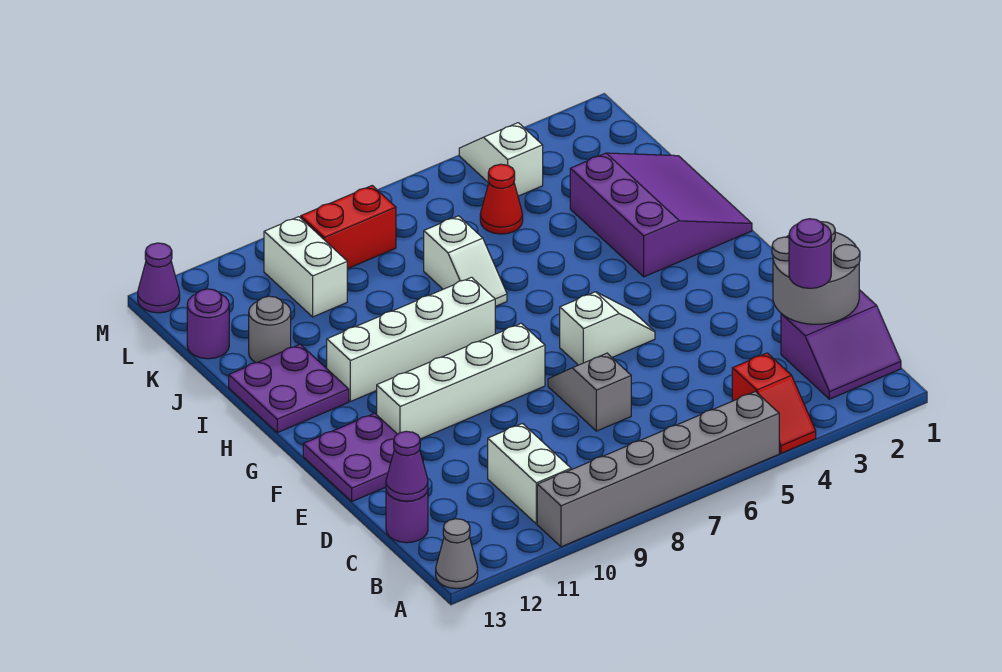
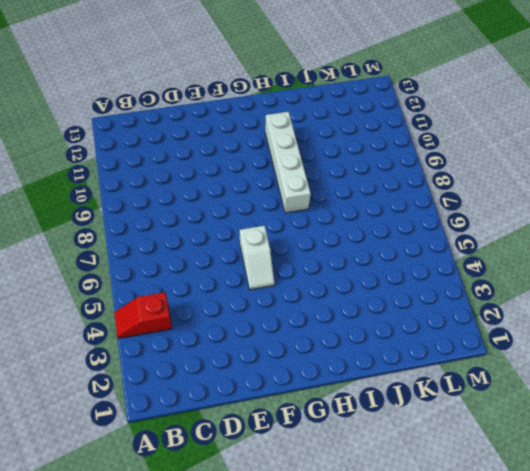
none -> grey brick A5:A10 level 1
none -> grey cone A13 level 1
none -> purple slope B1:C2 level 1 top C

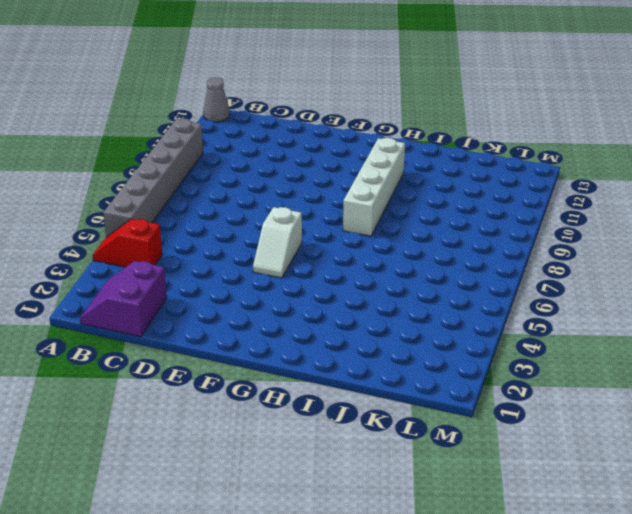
none -> white brick B10:C10 level 1
none -> purple round brick C13 level 1
none -> grey slope D7:E7 level 1 top D

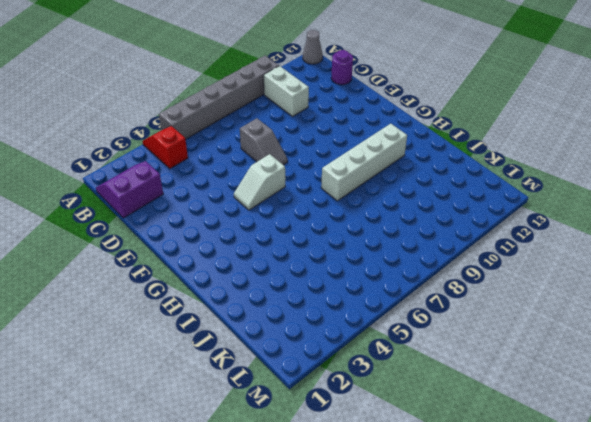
none -> purple plate E12:F13 level 1
none -> white brick F8:F11 level 1
none -> purple slope H1:J3 level 1 top 3

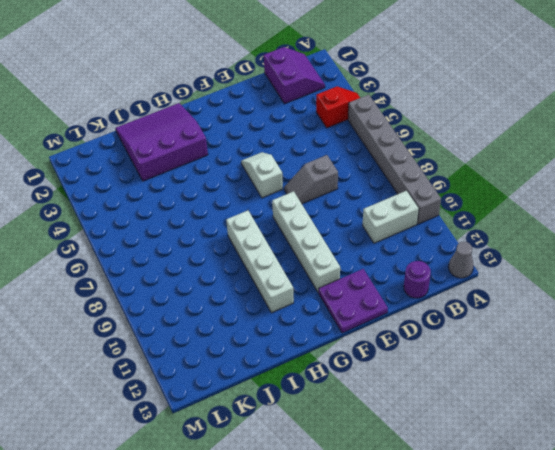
none -> purple plate H12:I13 level 1
none -> white slope I7:J7 level 1 top J
none -> grey round brick J12 level 1

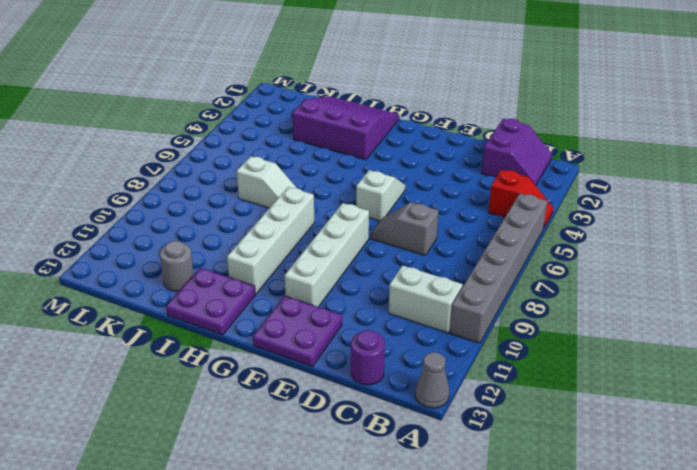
none -> red cone K5 level 1
none -> white brick K10:L10 level 1
none -> purple round brick K13 level 1

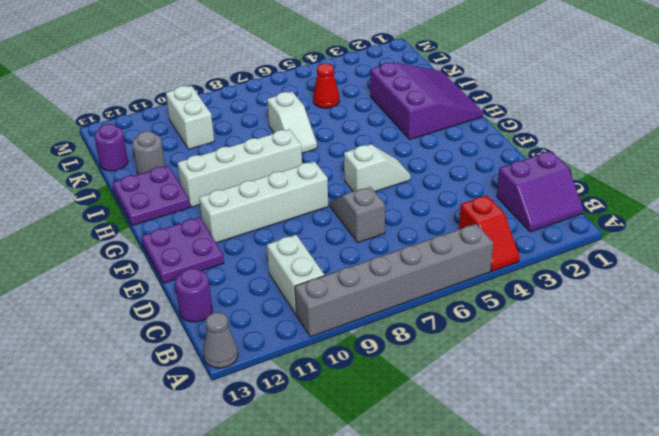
none -> white slope L4:M4 level 1 top L
none -> red brick L8:L9 level 1
none -> purple cone M13 level 1

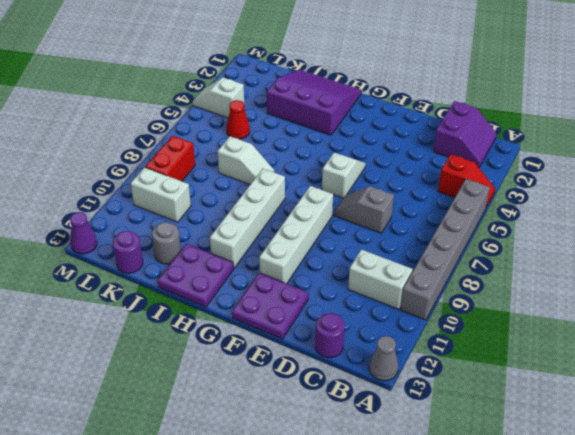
none -> grey round brick C1:D2 level 2
none -> purple cone C13 level 2
none -> purple round brick C2 level 3

